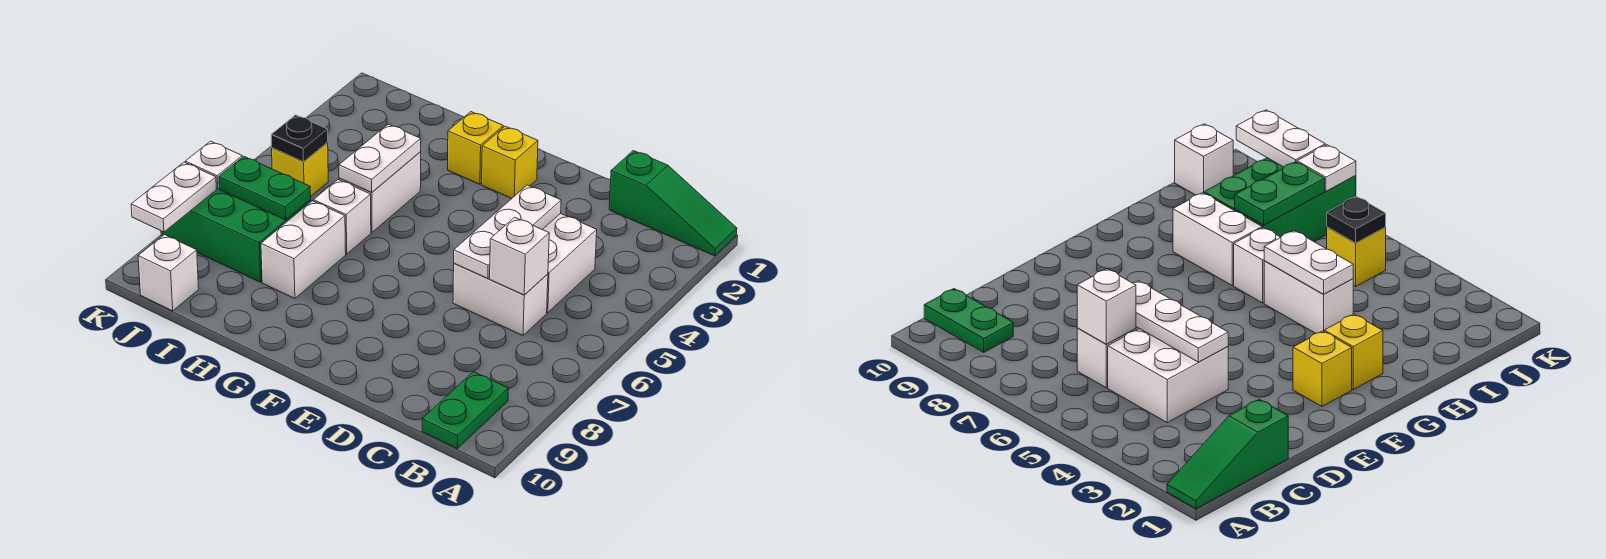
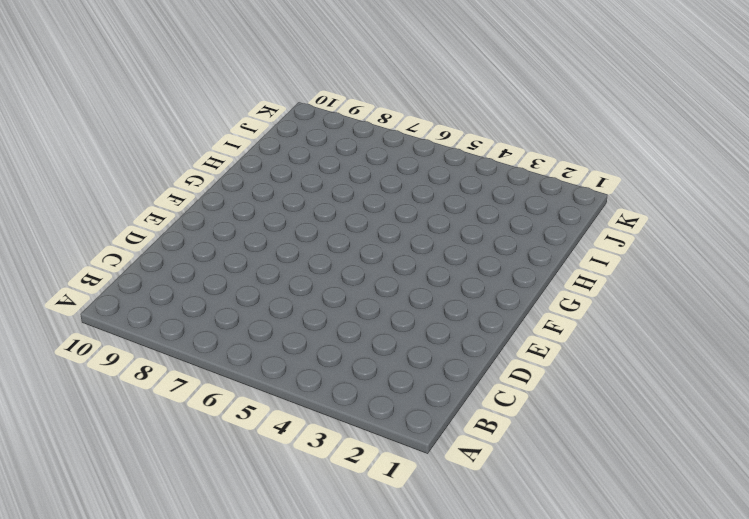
none -> green slope A1:C1 level 1 top C
none -> green plate B9:B10 level 1
none -> white brick C4:D5 level 1

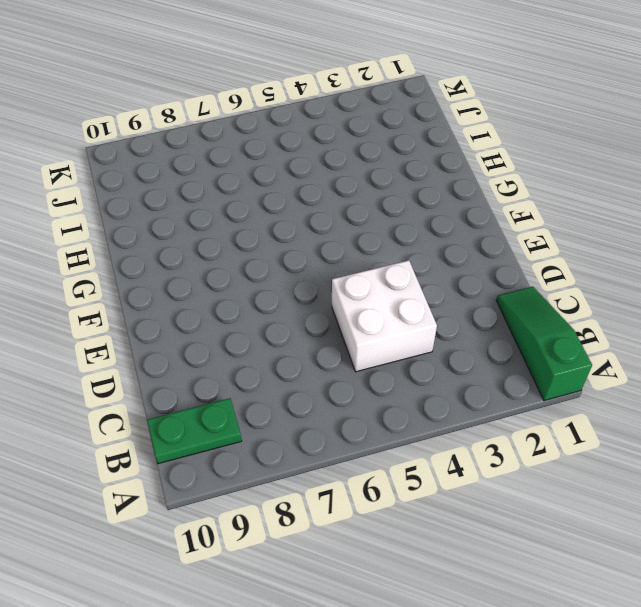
green slope A1:C1 level 1 top A -> green slope A1:C1 level 1 top C
none -> white brick C6:D6 level 1
none -> yellow brick F2 level 1
none -> yellow brick G2 level 1

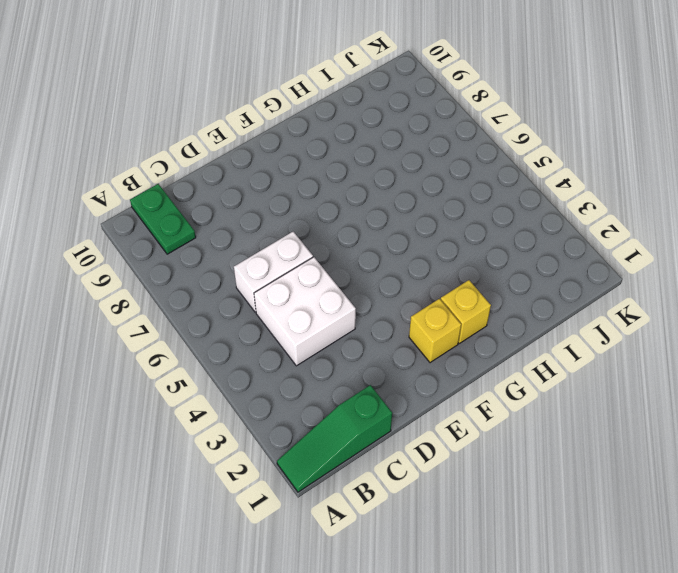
none -> white brick H4:H5 level 1
none -> white brick H6 level 1
none -> white brick H7:H8 level 1

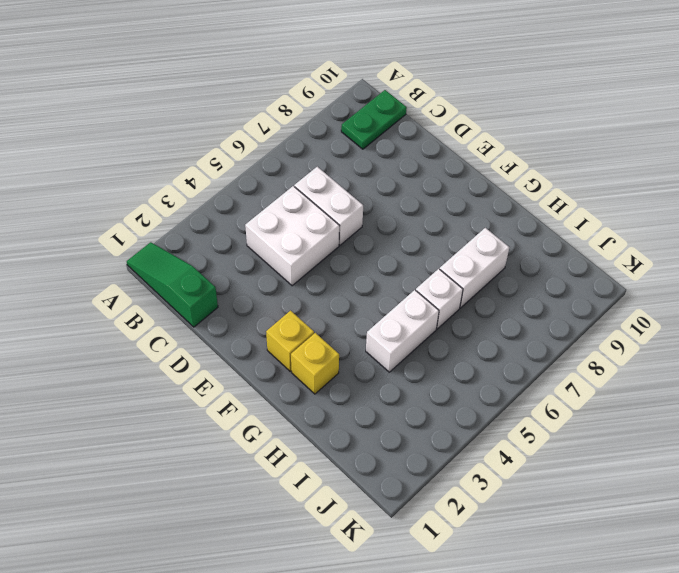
none -> green brick I7:K8 level 1
none -> yellow brick J5 level 1
none -> white brick J10 level 1

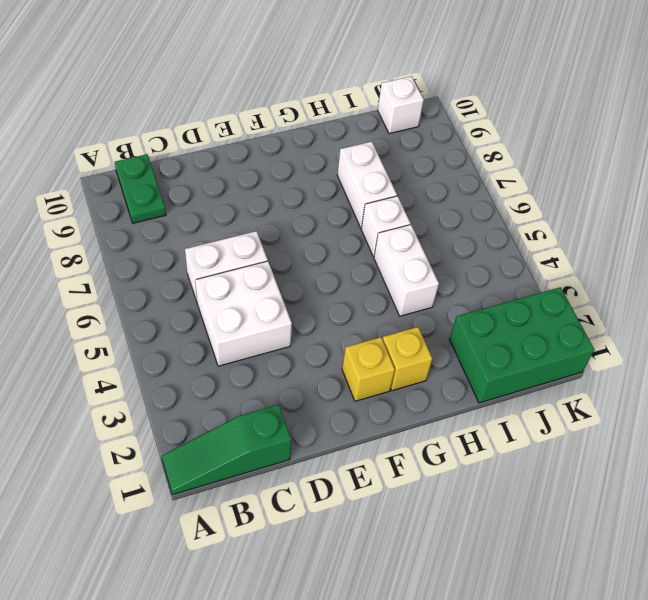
green brick I1:K2 level 1 -> green brick I7:K8 level 1
none -> yellow brick J5 level 1
none -> white brick C6 level 2
none -> white plate D4:D6 level 2

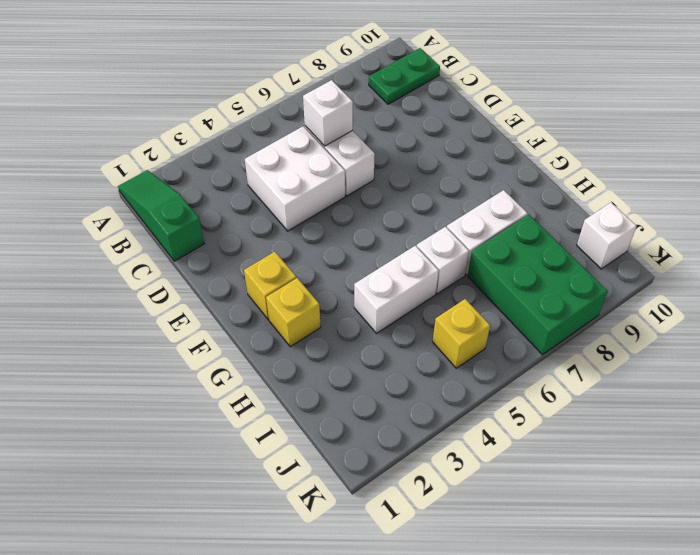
none -> white plate D4:D6 level 2
none -> white plate H4:H5 level 2
none -> green plate I7:J7 level 2

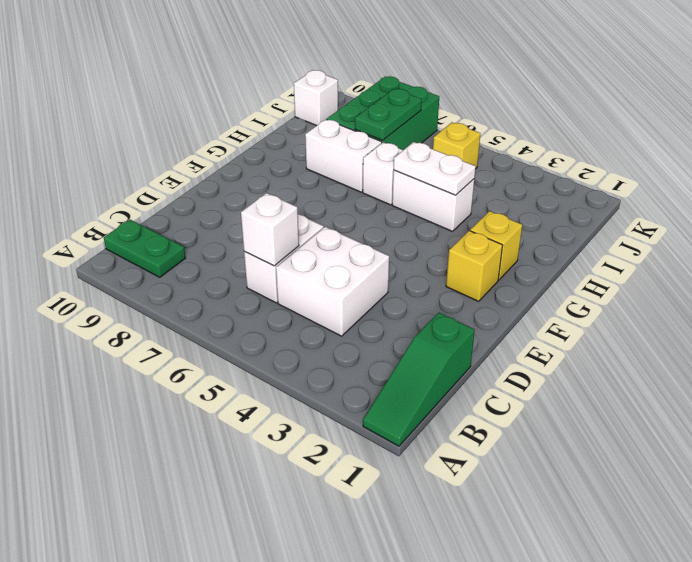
none -> white plate D4:D6 level 2
none -> black plate J5 level 2
none -> white plate K7 level 2

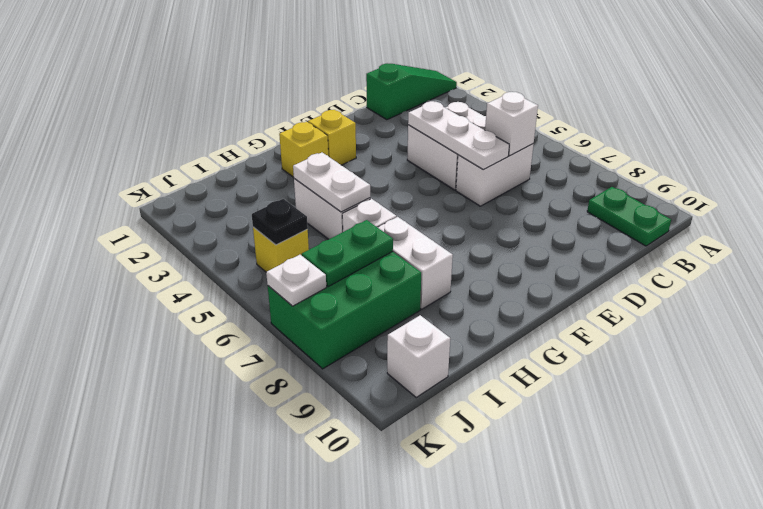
none -> white plate K8:K9 level 2

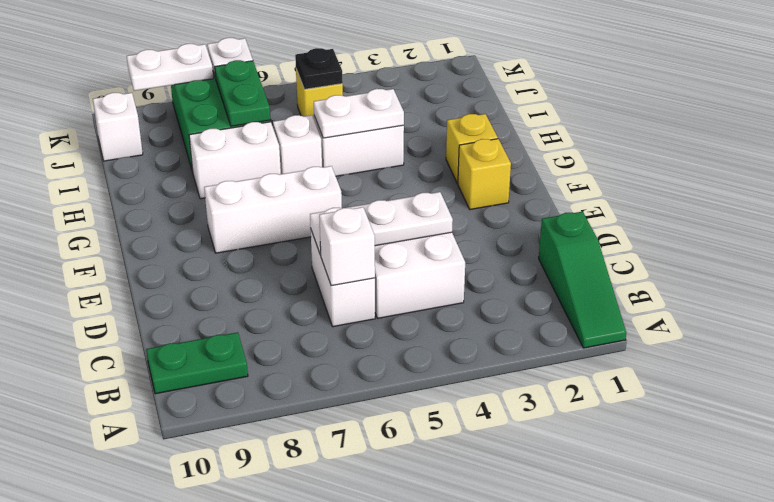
white brick F6:F8 level 1 -> none

